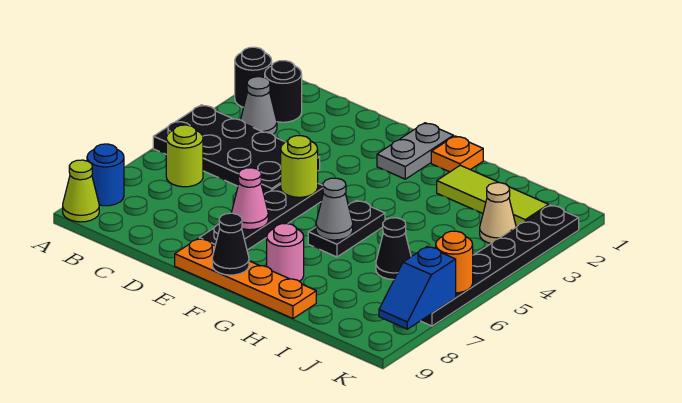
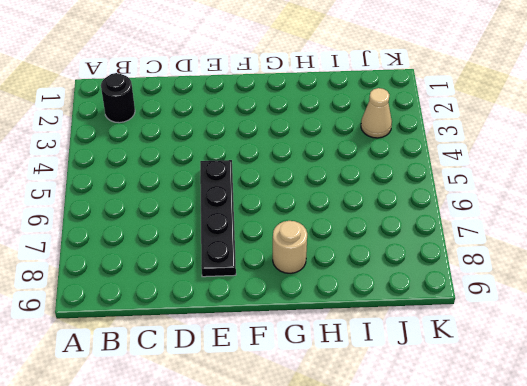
tan round brick G8 level 1 -> pink round brick G8 level 1
none -> black round brick A2 level 1
none -> black plate A4:D5 level 1
none -> blue round brick A8 level 1

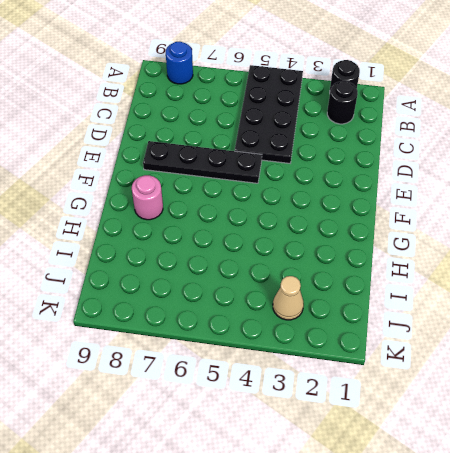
none -> lime cone A9 level 1
none -> grey cone B3 level 1
none -> lime round brick B6 level 1

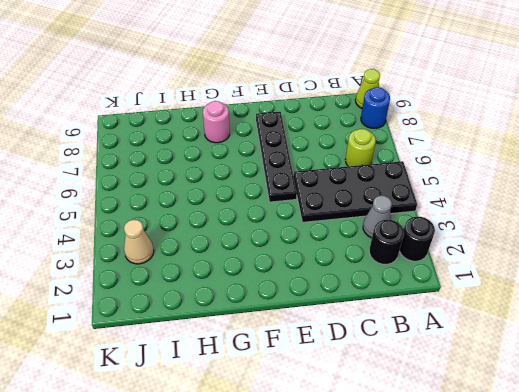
none -> orange plate E9:H9 level 1
none -> grey plate F1:F2 level 1
none -> orange plate G1 level 1

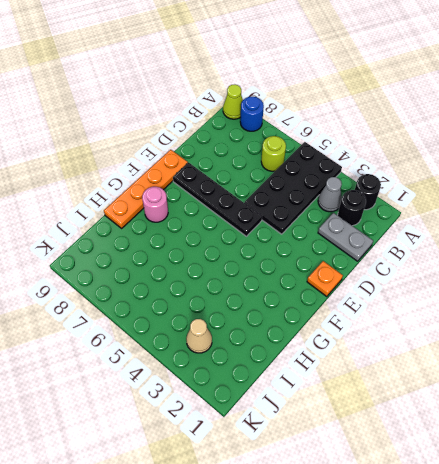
grey plate C1:C2 level 1 -> grey plate F1:F2 level 1
orange plate E1 level 1 -> orange plate G1 level 1
none -> black plate G5:G6 level 1
none -> lime tile H2:J2 level 1
none -> black cone I6 level 1

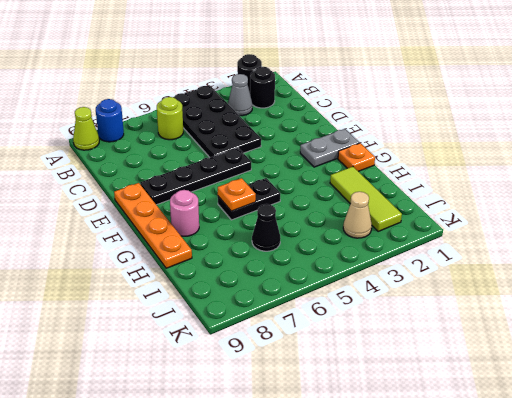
orange plate G6 level 2 -> grey cone G6 level 2
none -> black plate K2:K7 level 1
none -> lime round brick E5 level 2
none -> pink cone E7 level 2

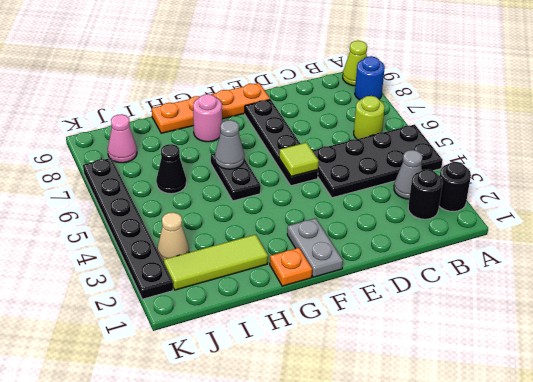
lime tile E5 level 2 -> lime round brick E5 level 2
pink cone J8 level 1 -> pink cone E7 level 2
none -> black cone F9 level 2
none -> orange round brick K6 level 2
none -> blue slope K7:K8 level 2 top 7

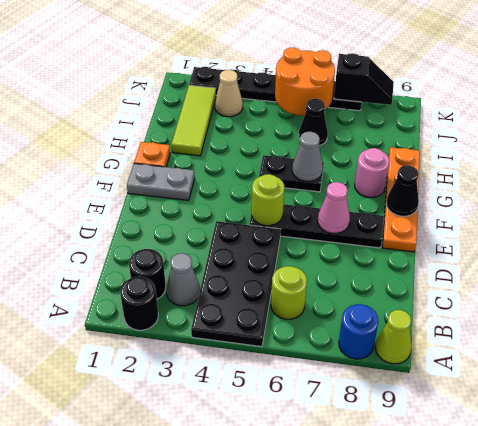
orange round brick J5:K6 level 2 -> orange round brick K6 level 2
black slope K7:K8 level 2 top 7 -> blue slope K7:K8 level 2 top 7

